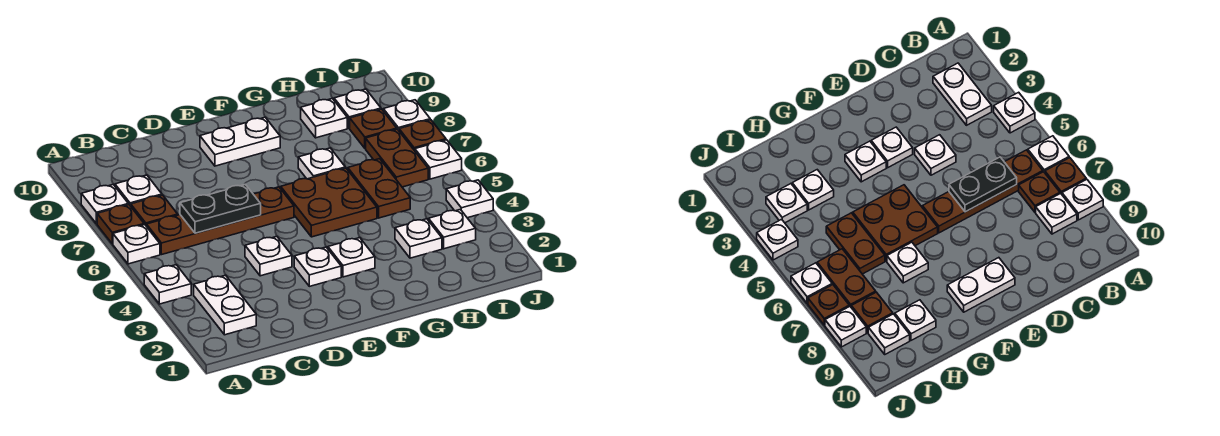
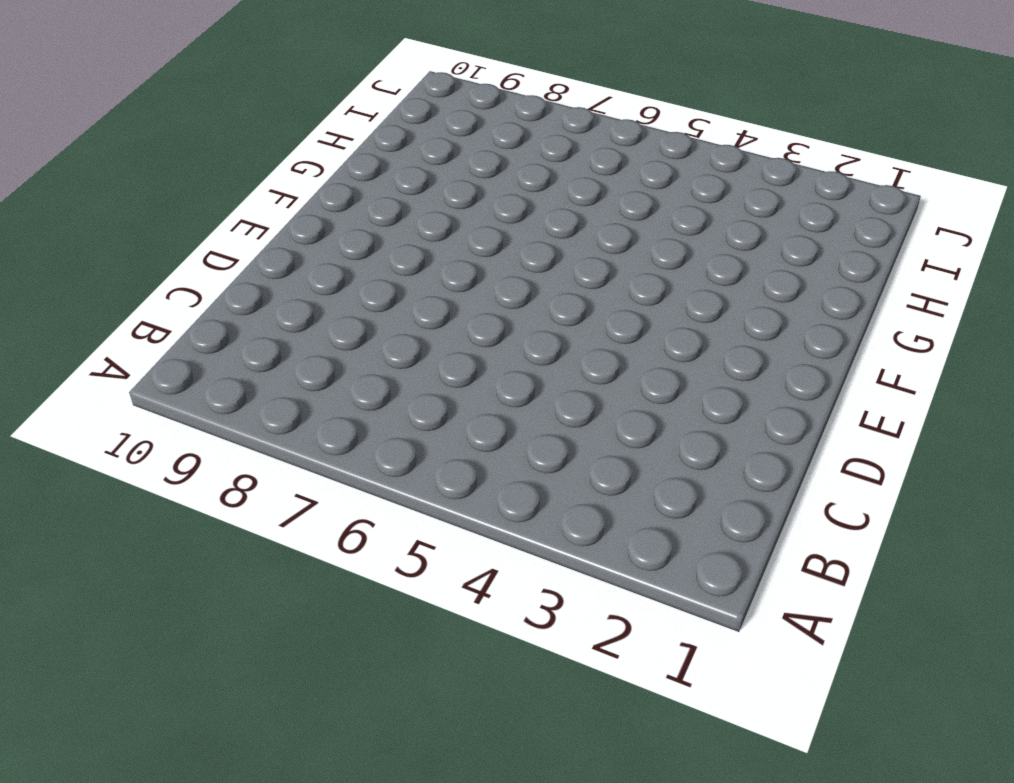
none -> white plate A4 level 1
none -> white plate A6 level 1
none -> brown plate A7 level 1

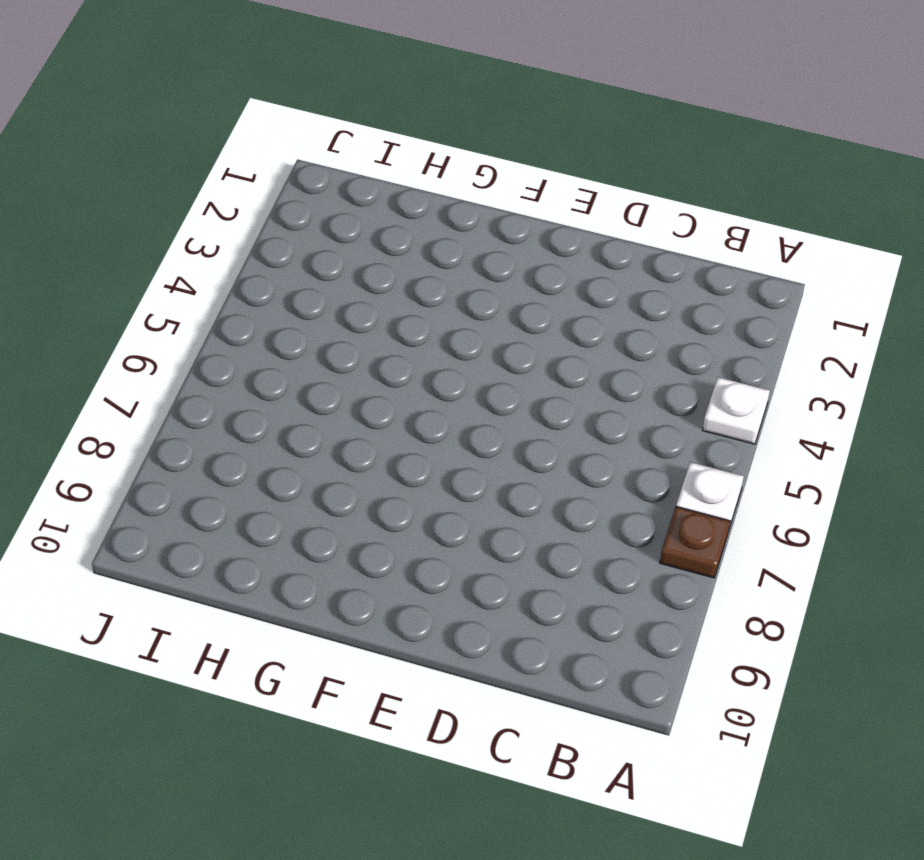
none -> white plate A8 level 1
none -> white plate B2:B3 level 1
none -> brown plate B6:E6 level 1

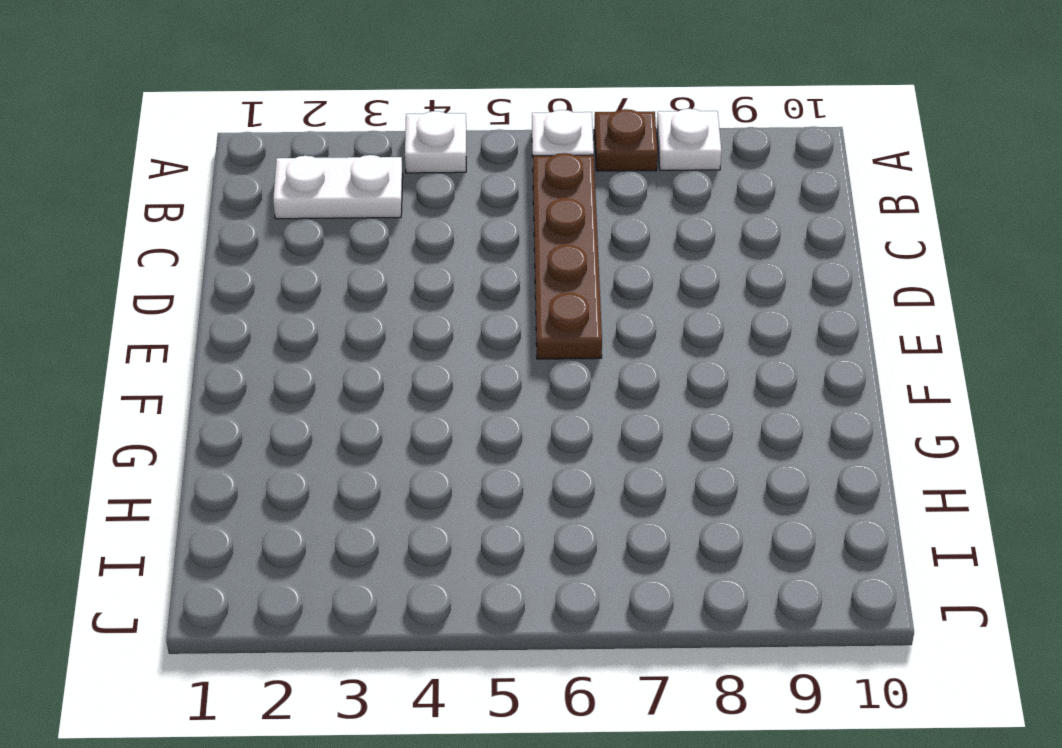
none -> brown plate B7 level 1
none -> white plate B8 level 1
none -> white plate D4 level 1

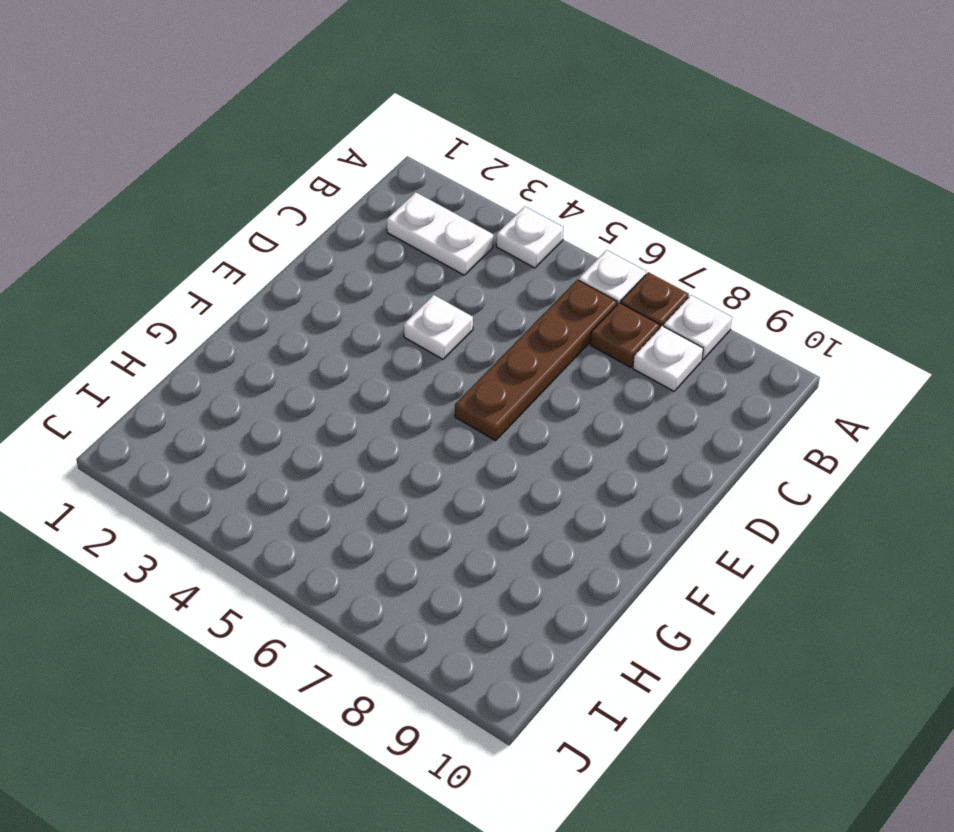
none -> white plate E3 level 1
none -> white plate E9:F9 level 1
none -> white plate F3 level 1

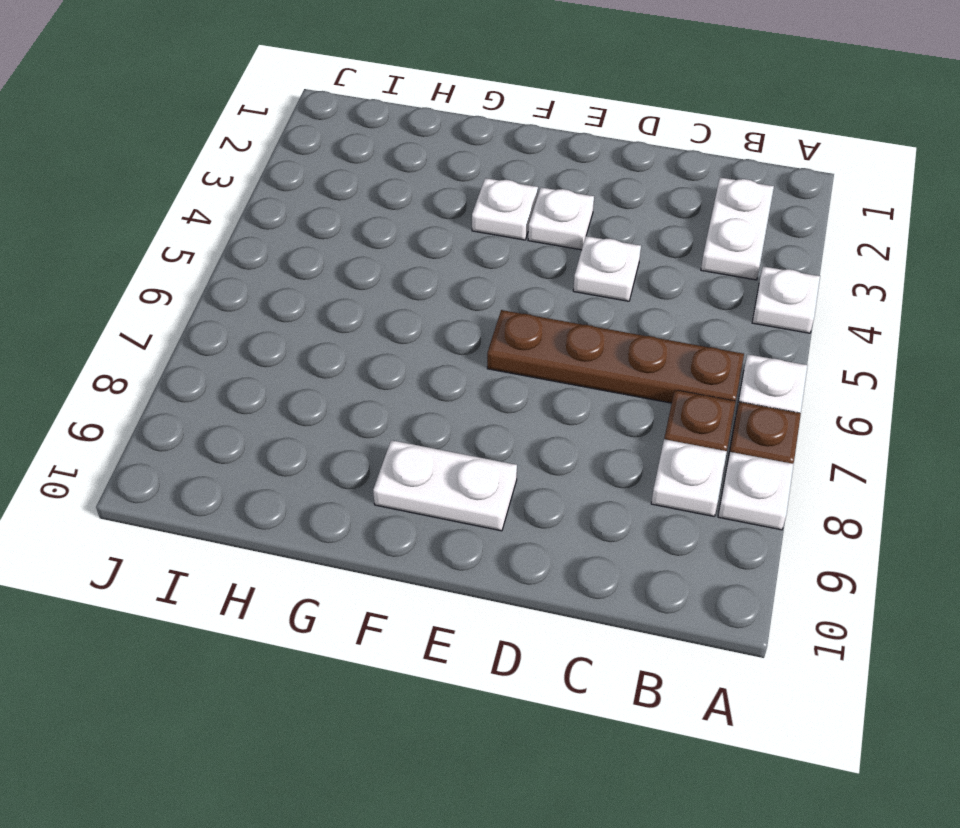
none -> brown plate F5:G6 level 1
none -> white plate G7 level 1
none -> white plate H3 level 1

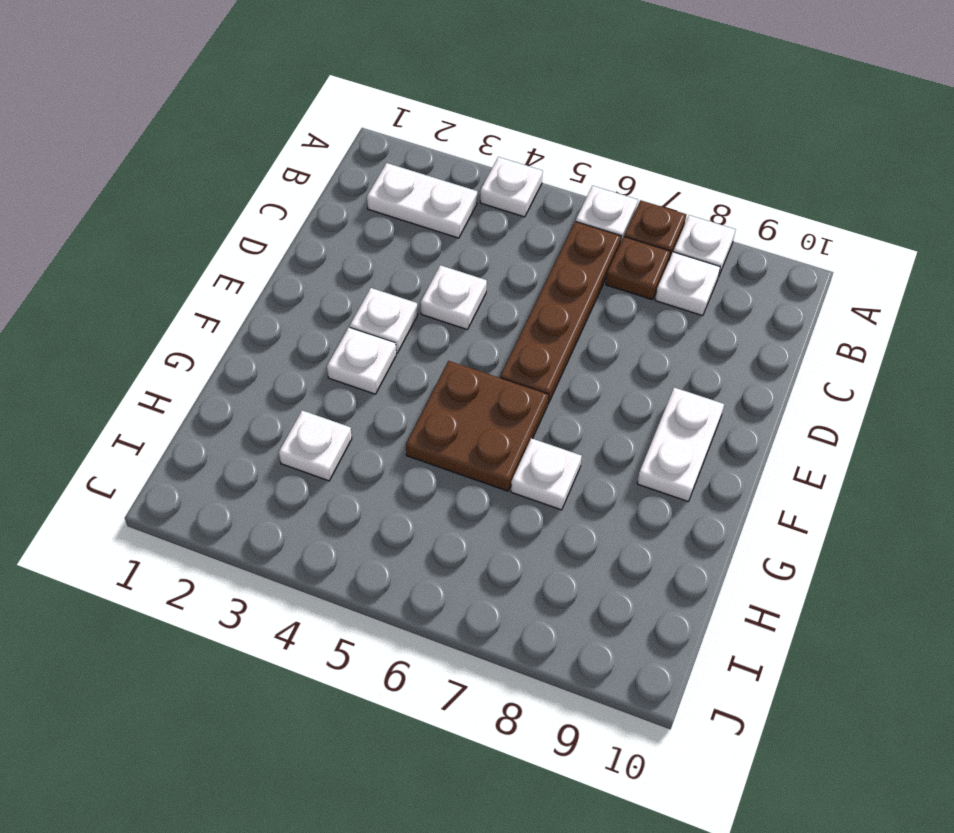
none -> brown plate H5:H6 level 1
none -> white plate H9 level 1
none -> white plate I3 level 1

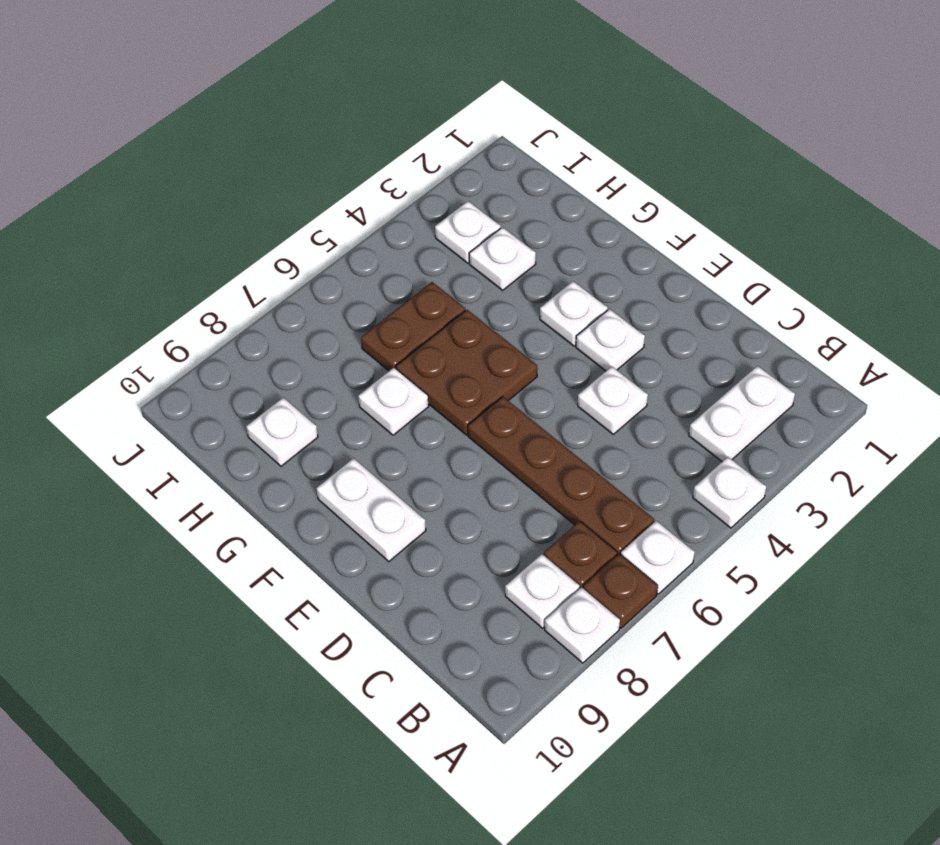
none -> brown plate I6:I7 level 1
none -> brown plate I8 level 1
none -> white plate I9 level 1

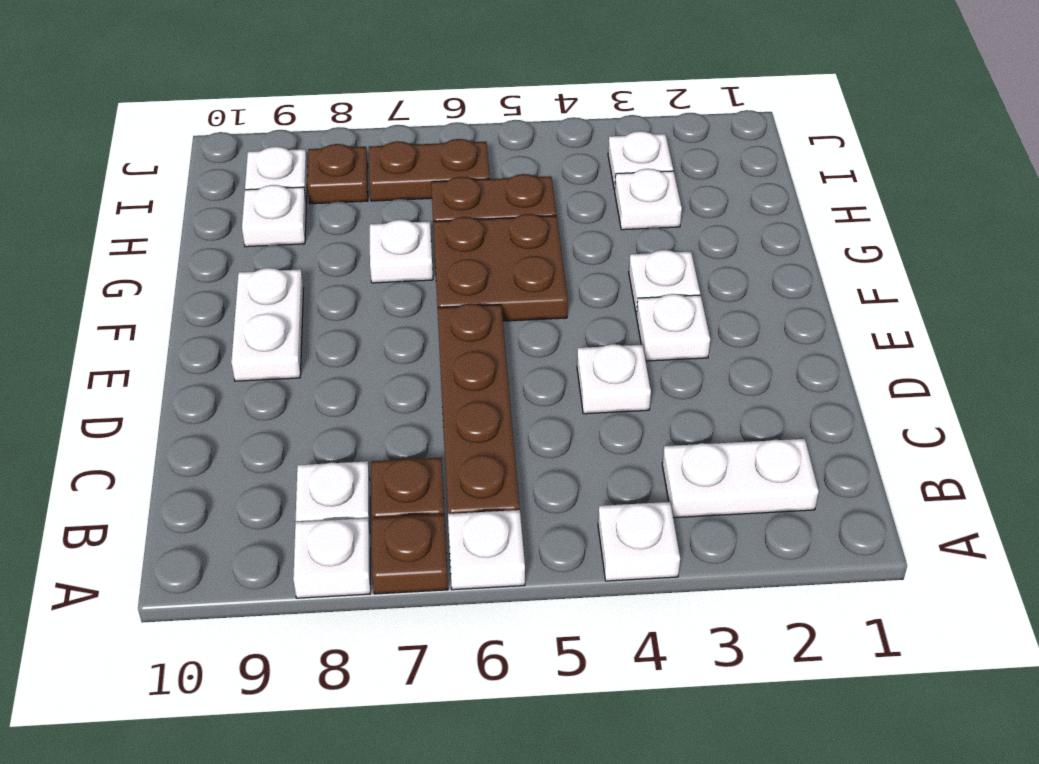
none -> white plate J4 level 1
none -> white plate J6 level 1
none -> brown plate J7 level 1

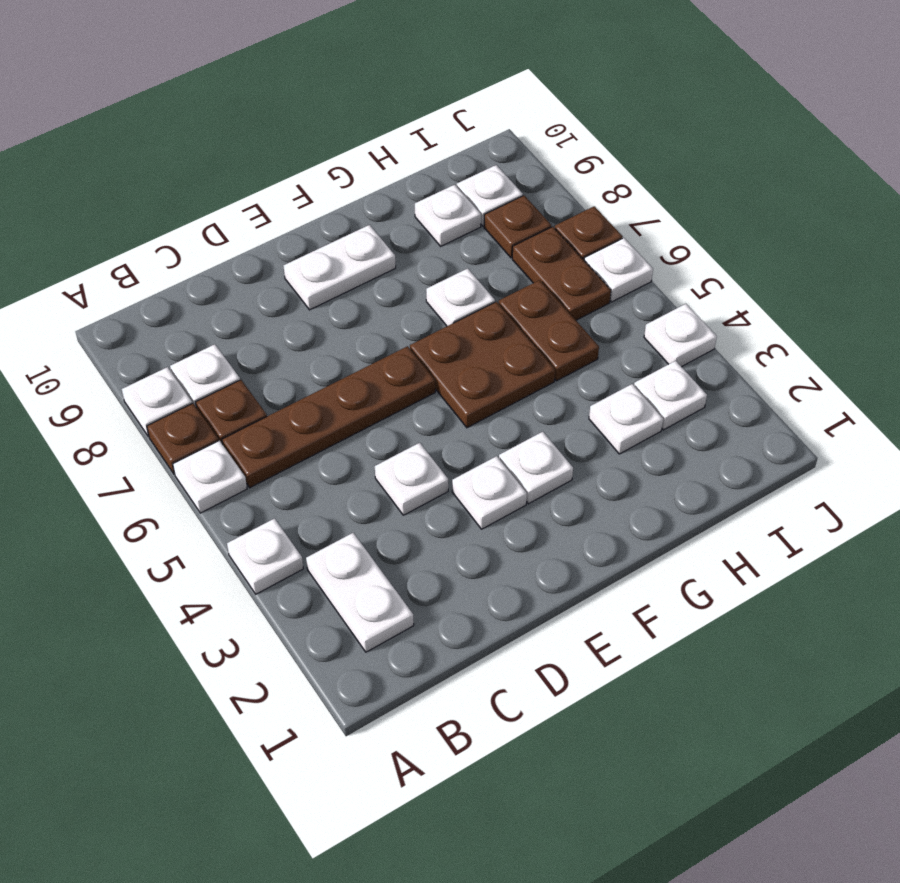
none -> white plate J8 level 1
none -> black plate C6:D6 level 2

